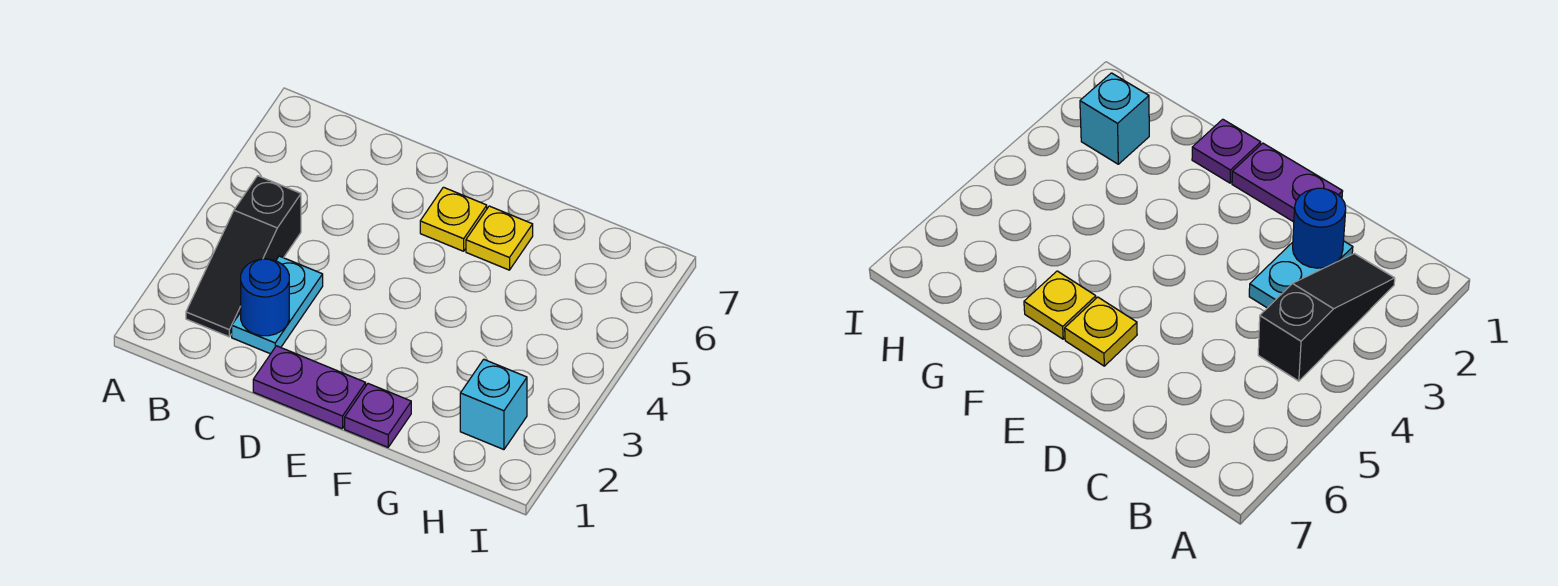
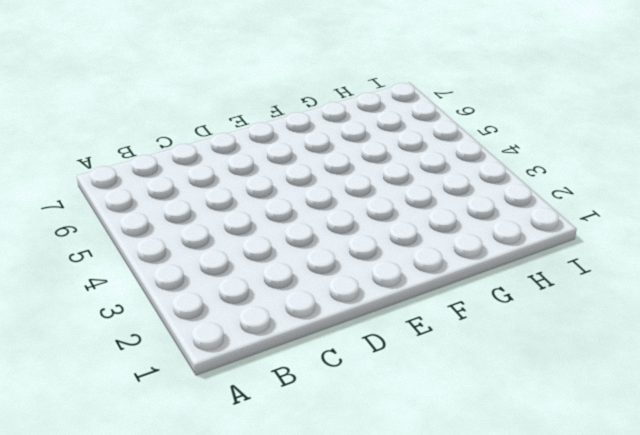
none -> black slope B2:B4 level 1 top 4
none -> cyan plate C2:C3 level 1

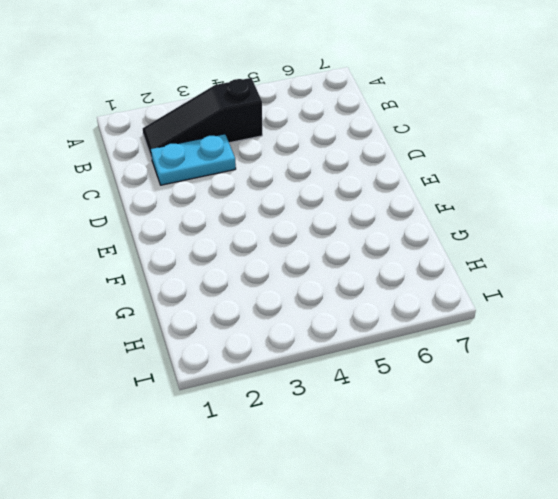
none -> purple plate D1:E1 level 1
none -> yellow plate E6 level 1

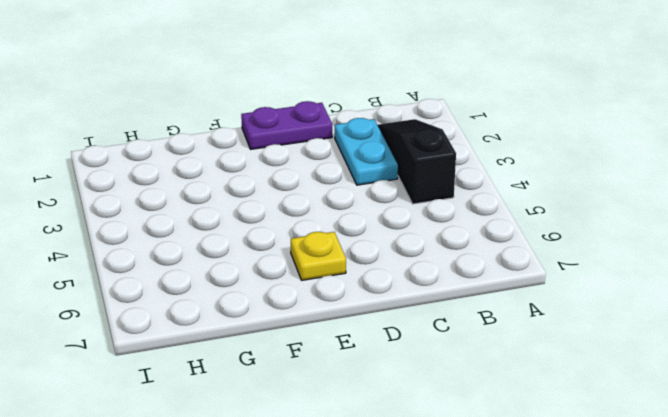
none -> purple plate F1 level 1
none -> yellow plate F6 level 1

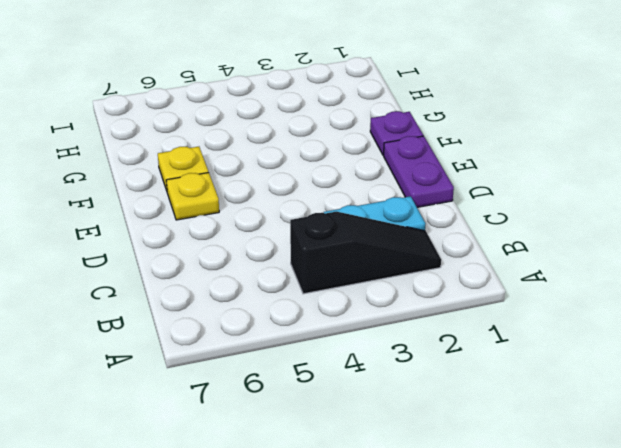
none -> cyan brick H2 level 1
none -> blue round brick C2 level 2

